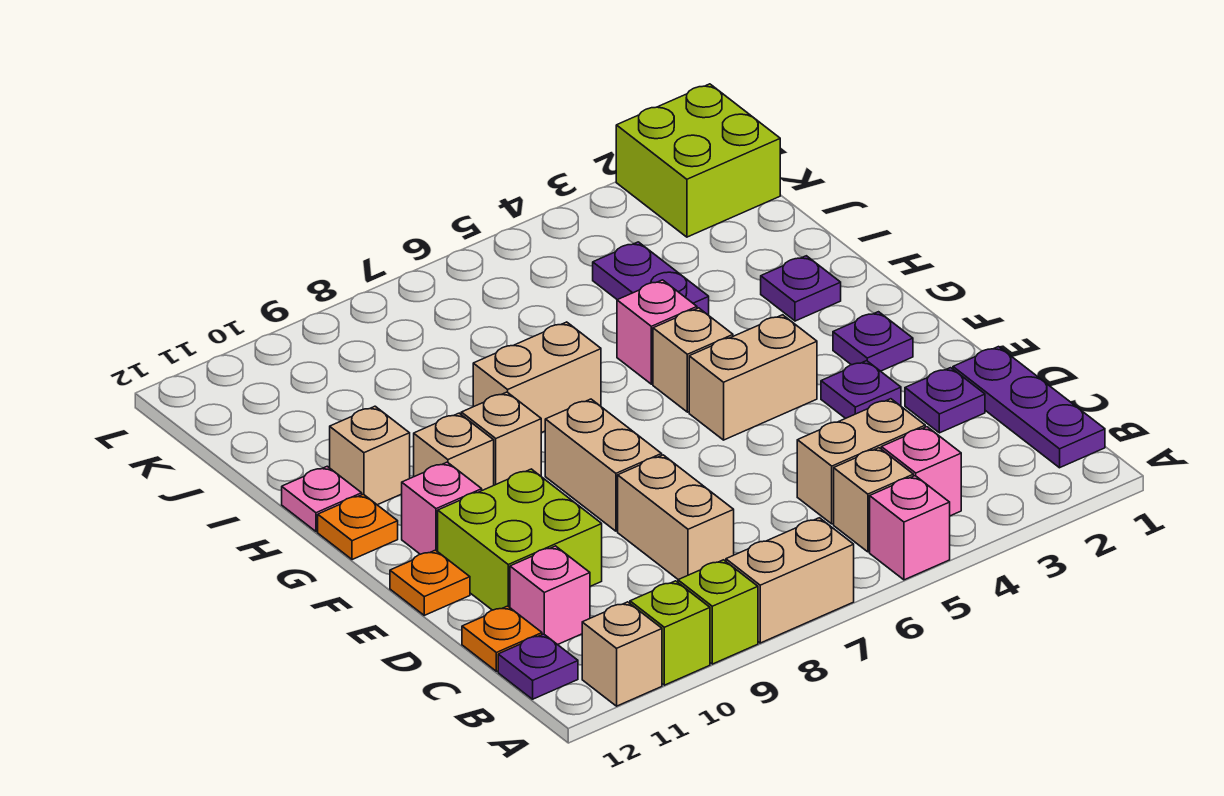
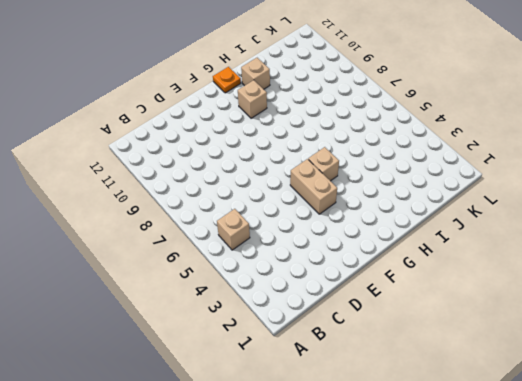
none -> pink brick A5 level 1
none -> tan brick A7:A8 level 1
none -> lime brick A9 level 1
none -> lime brick A10 level 1

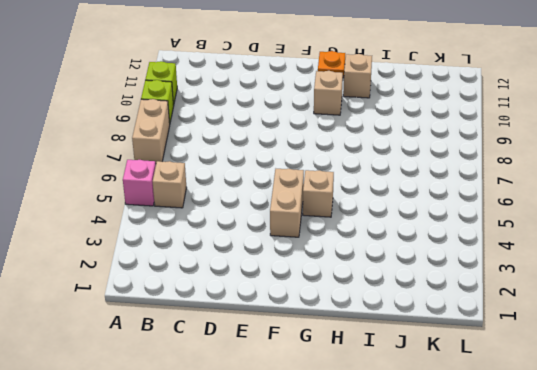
none -> tan brick A11 level 1
none -> purple plate B1:D1 level 1
none -> pink brick B4 level 1
none -> purple plate B12 level 1

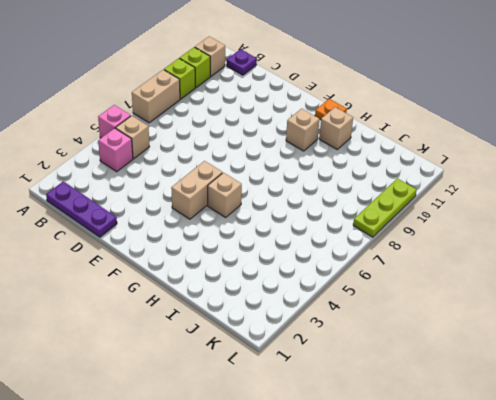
lime plate L8:L10 level 1 -> none
none -> tan brick C4:C5 level 1
none -> tan brick C8:D8 level 1
none -> pink brick C11 level 1
none -> orange plate C12 level 1

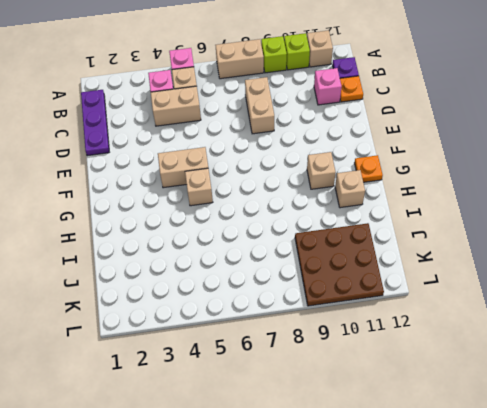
brown plate J9:L11 level 1 -> none
none -> purple plate D2 level 1
none -> lime brick D10:E11 level 1
none -> purple plate E3 level 1
none -> tan brick E8:F8 level 1

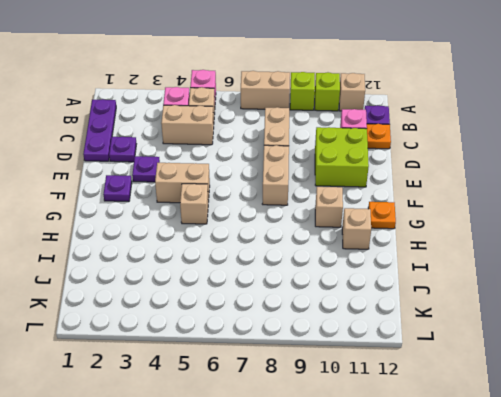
none -> orange plate E12 level 1
none -> pink brick F11 level 1
none -> tan brick G9 level 1
none -> purple plate H2 level 1

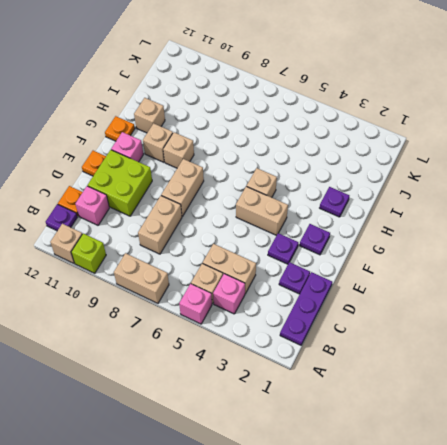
none -> lime brick A9 level 1
none -> pink brick H5 level 1
none -> tan brick H7:H8 level 1
none -> pink plate H12 level 1

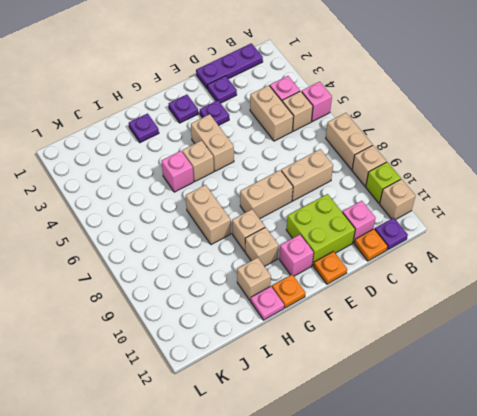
tan brick A9 level 1 -> lime brick A9 level 1
none -> purple plate I4:J4 level 1
none -> lime brick K1:L2 level 1

